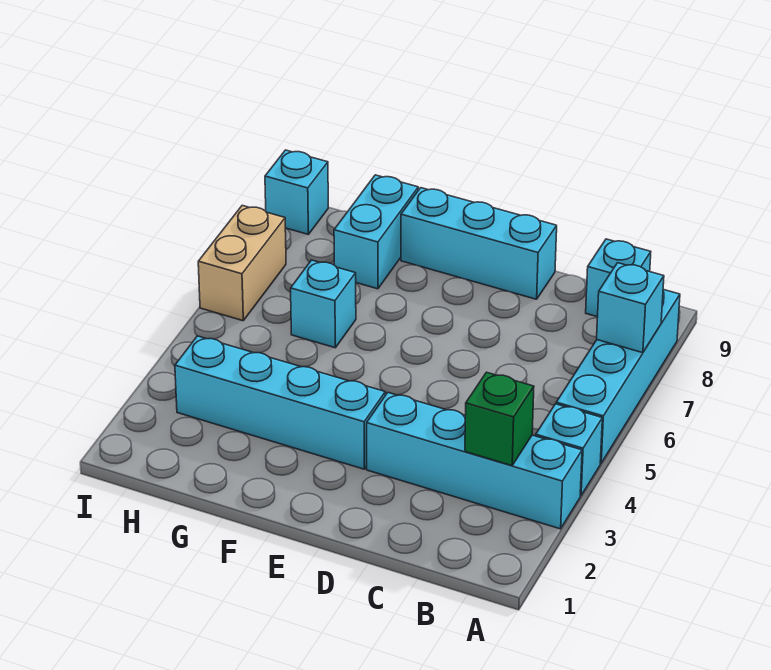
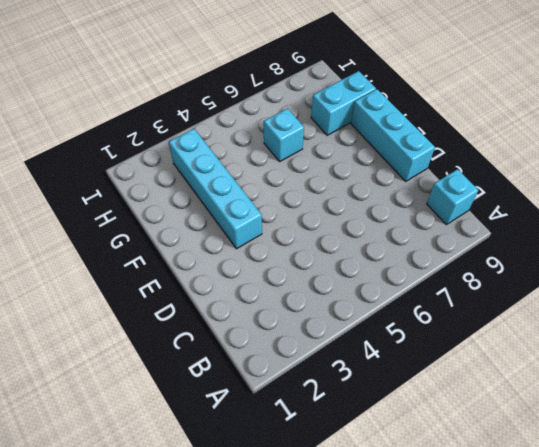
none -> cyan brick A3:D3 level 1
none -> cyan brick A4 level 1
none -> cyan brick A5:A8 level 1

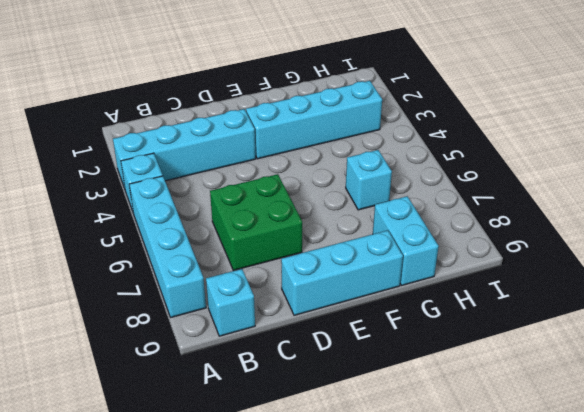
green brick C6:D7 level 1 -> none
none -> tan brick I6:I7 level 1
none -> cyan brick I9 level 1
none -> cyan brick A7 level 2

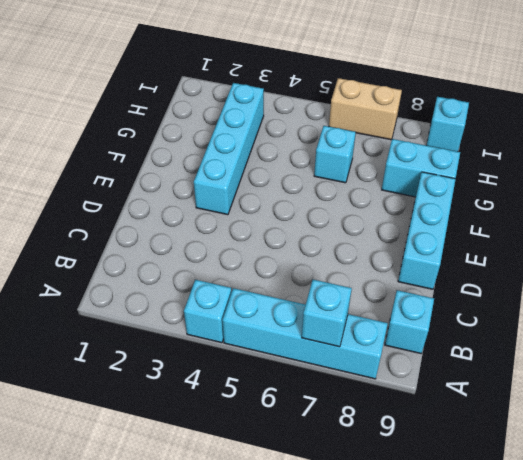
none -> cyan brick A3:D3 level 1
none -> green brick B3 level 2

